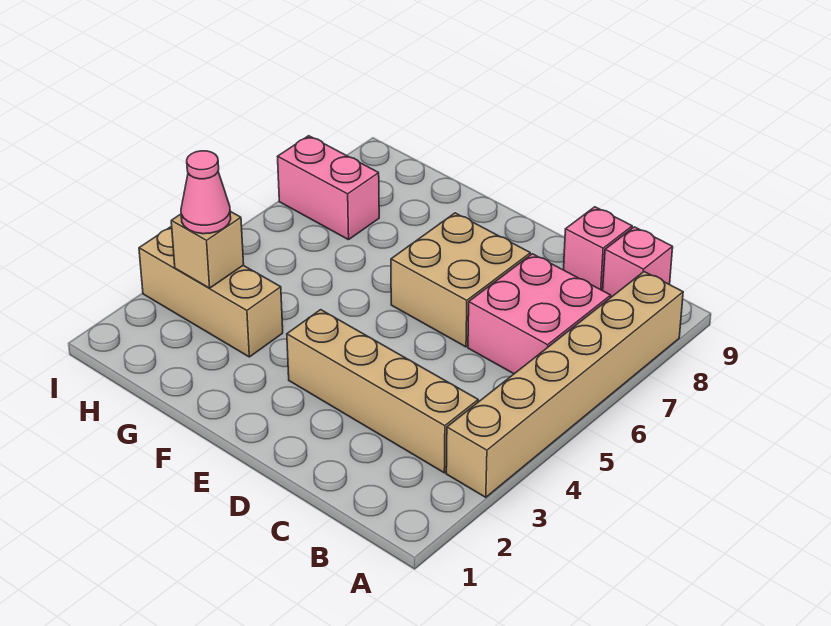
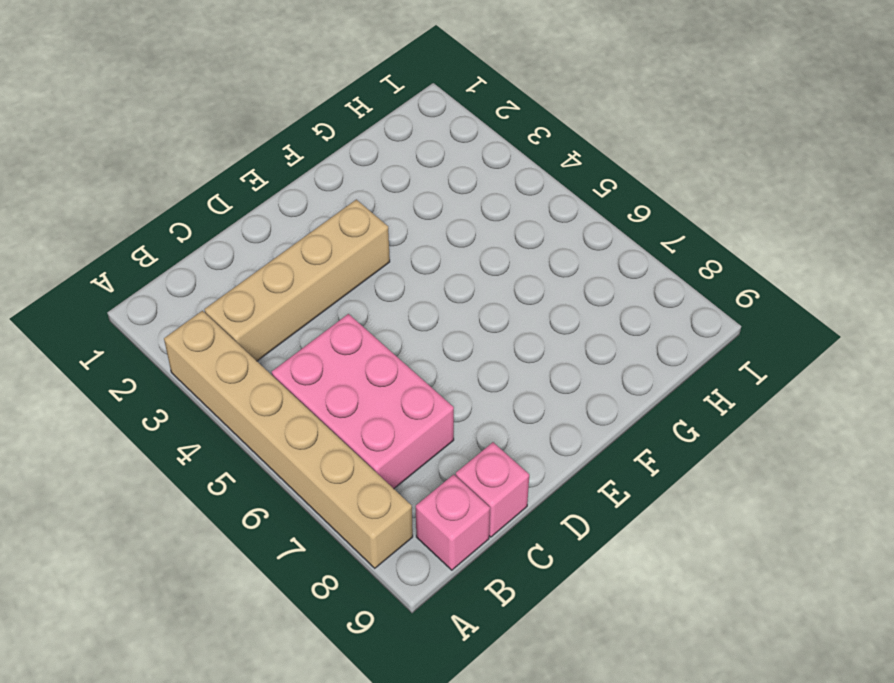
pink brick B5:C7 level 1 -> pink brick B6:C7 level 1
none -> tan brick D6:E7 level 1
none -> tan brick G3:I3 level 1

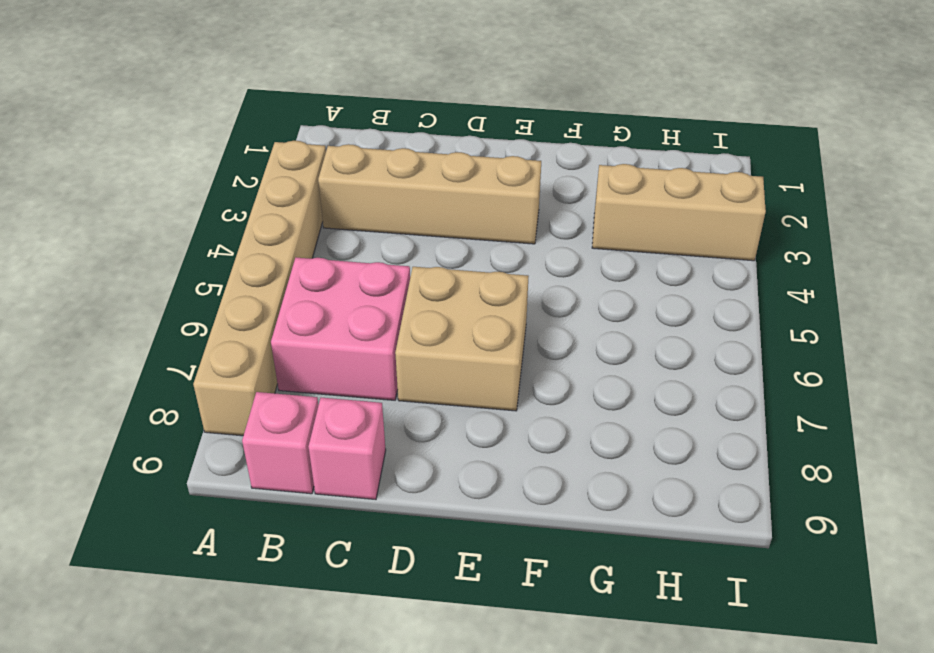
none -> pink brick H7:I7 level 1
none -> tan brick H3 level 2

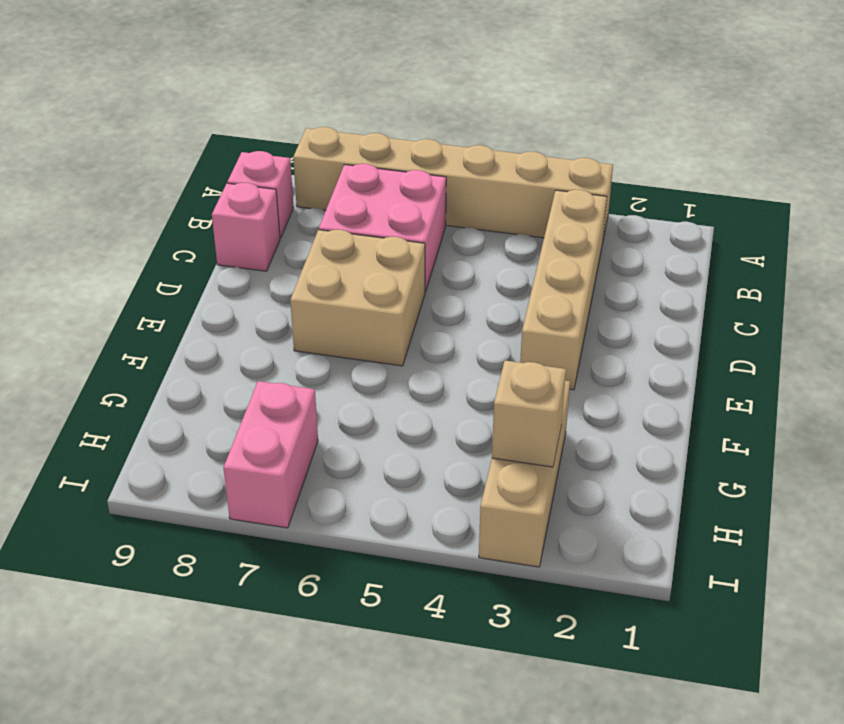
none -> pink cone H3 level 3

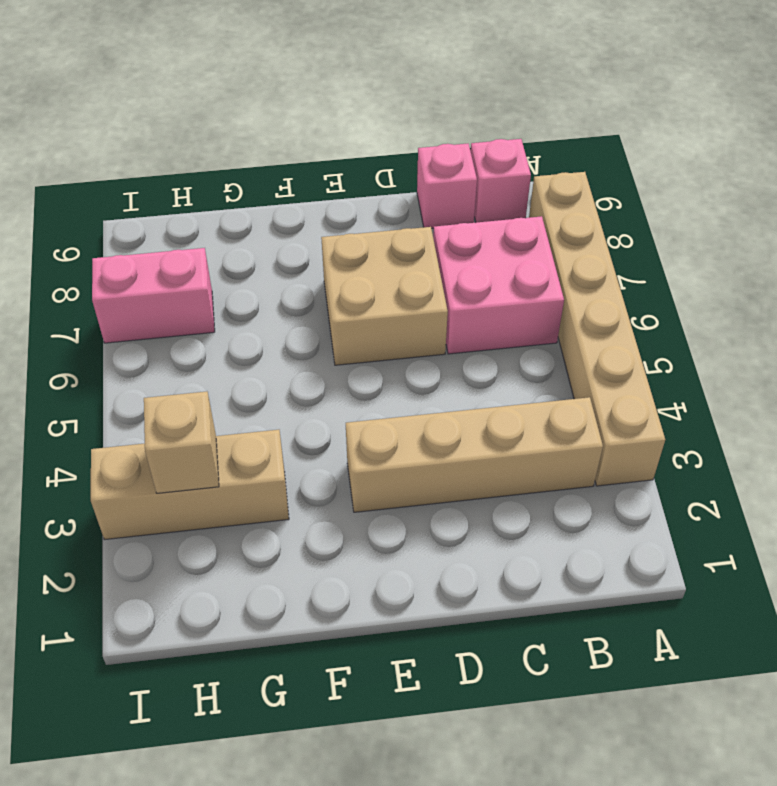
none -> pink cone H3 level 3

